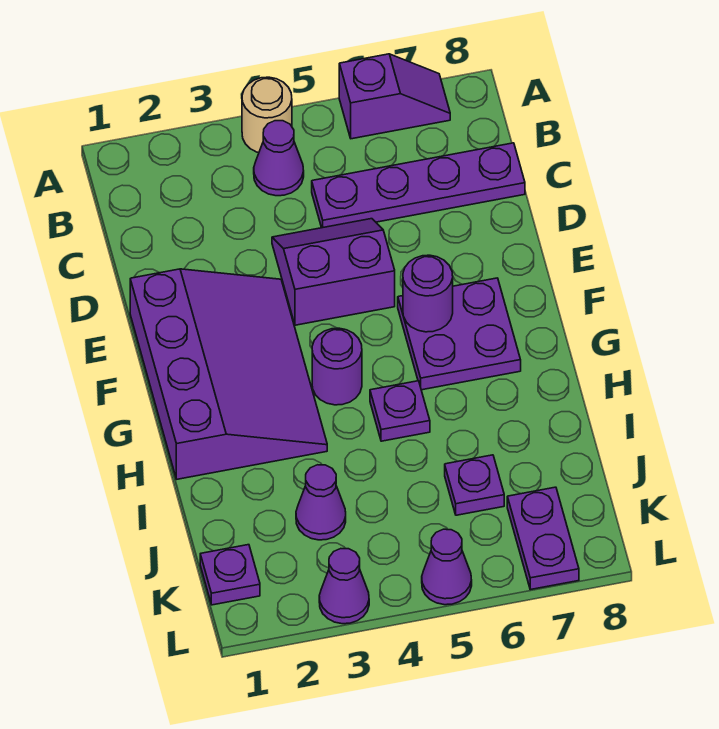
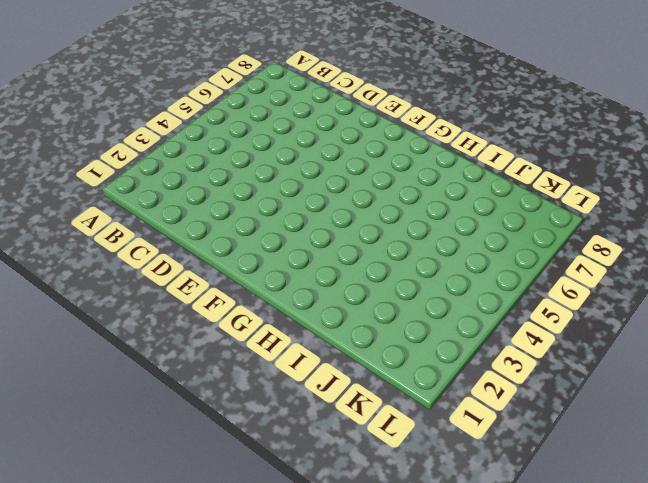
none -> tan round brick A4 level 1
none -> purple slope A6:A7 level 1 top 6
none -> purple cone B4 level 1

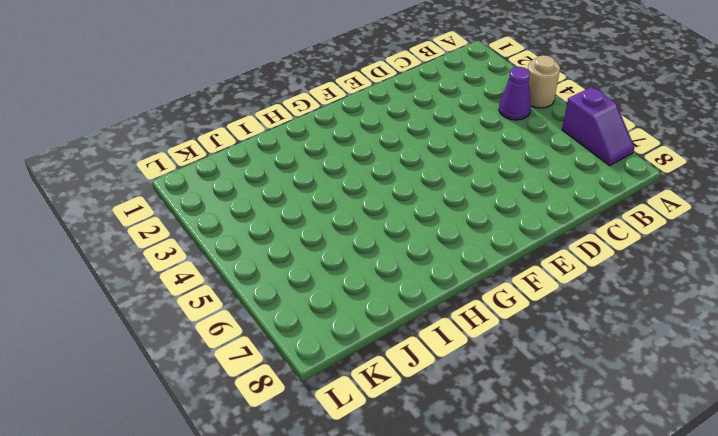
none -> purple plate C5:C8 level 1
none -> purple slope D4:E5 level 1 top E
none -> purple slope E1:H3 level 1 top 1

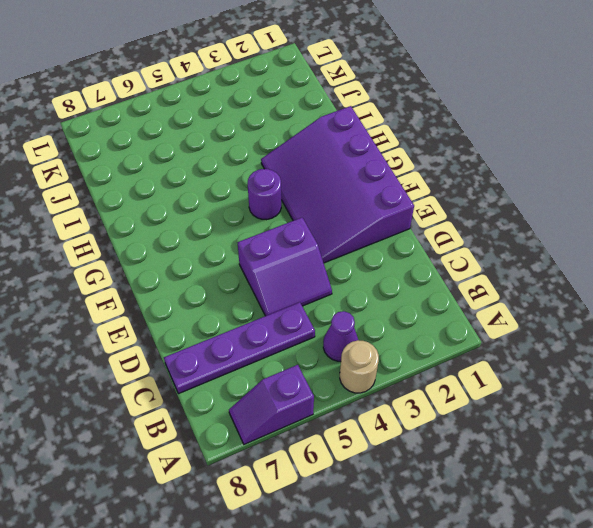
none -> purple plate F6:G7 level 1
none -> purple plate H5 level 1
none -> purple cone J3 level 1

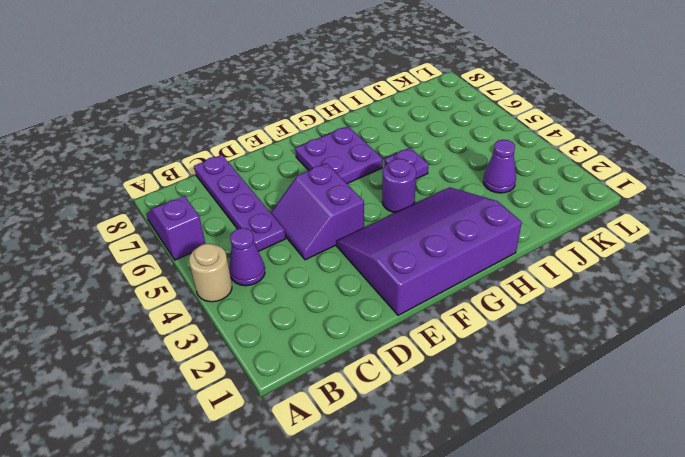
none -> purple plate J6 level 1
none -> purple plate K1 level 1
none -> purple plate K7:L7 level 1

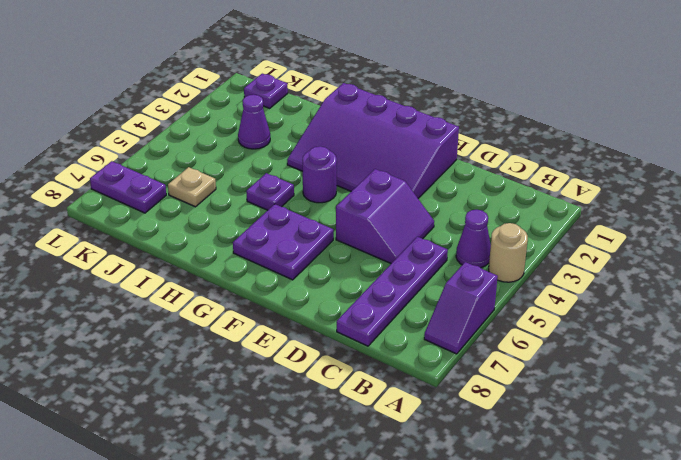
tan plate J6 level 1 -> purple plate J6 level 1
none -> purple cone L3 level 1
none -> purple cone L5 level 1
none -> purple round brick F6 level 2

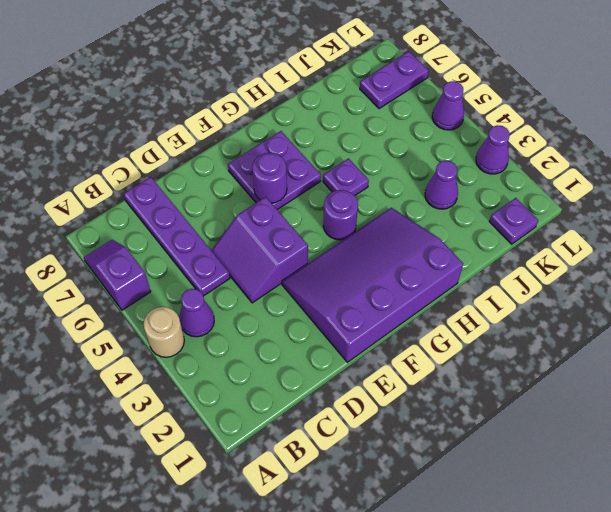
none -> purple plate J6 level 1

